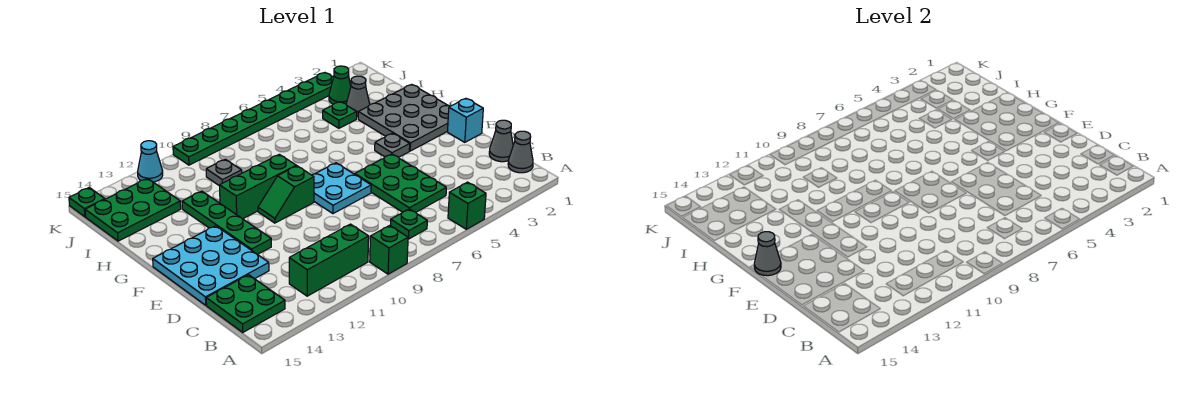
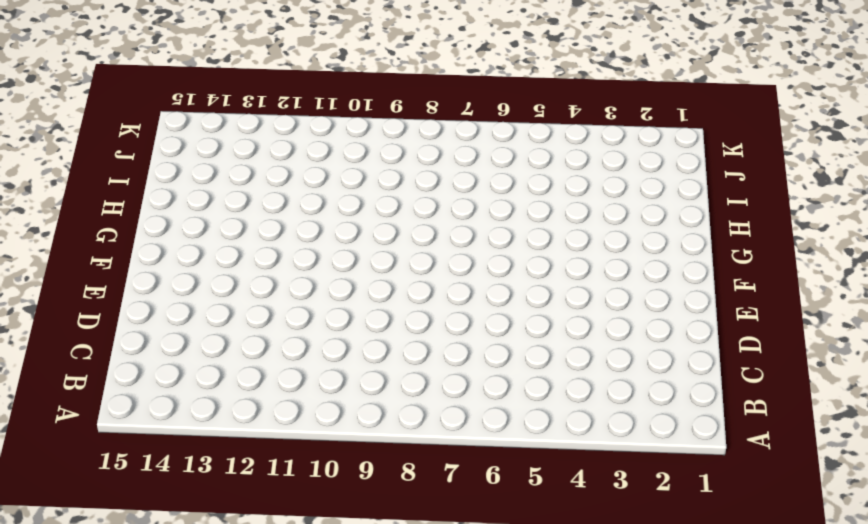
none -> green brick A5 level 1
none -> green brick A9 level 1
none -> grey cone B1 level 1

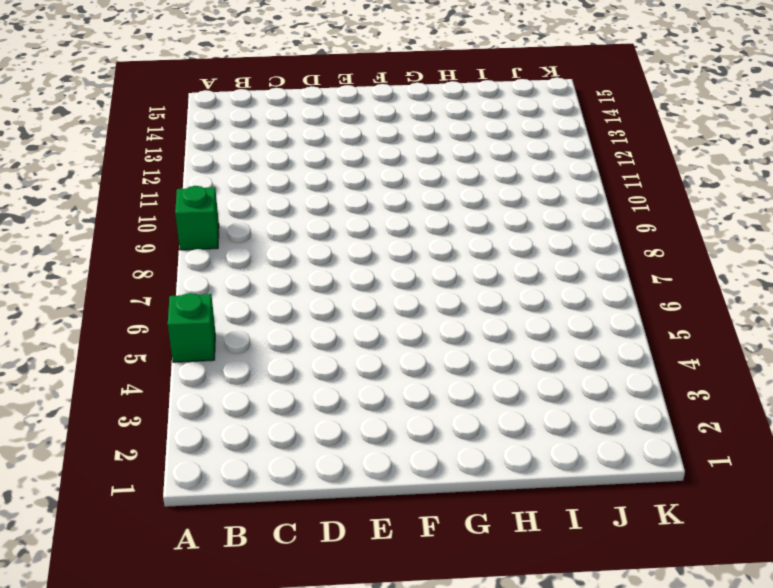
none -> grey cone B1 level 1
none -> green plate B7 level 1
none -> green brick B10:B12 level 1

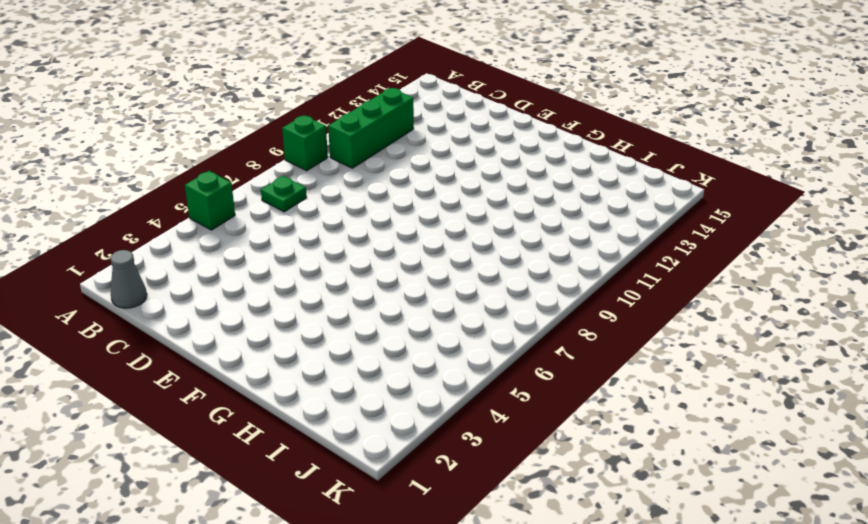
none -> green plate B14:C15 level 1
none -> grey cone C1 level 1
none -> green plate C5:E6 level 1

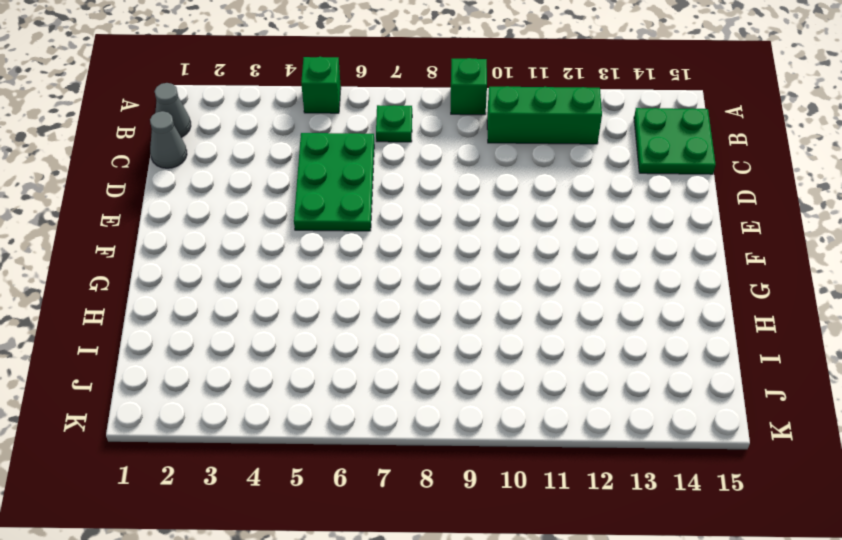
none -> cyan plate D13:F15 level 1
none -> cyan brick E1 level 1
none -> cyan plate E7:F8 level 1

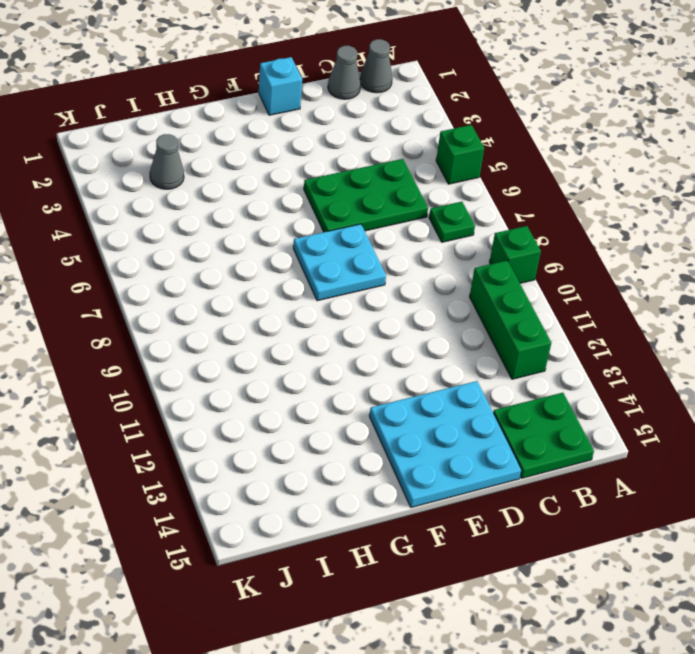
none -> green plate E12:H12 level 1
none -> grey plate F1:H3 level 1
none -> grey plate F4 level 1

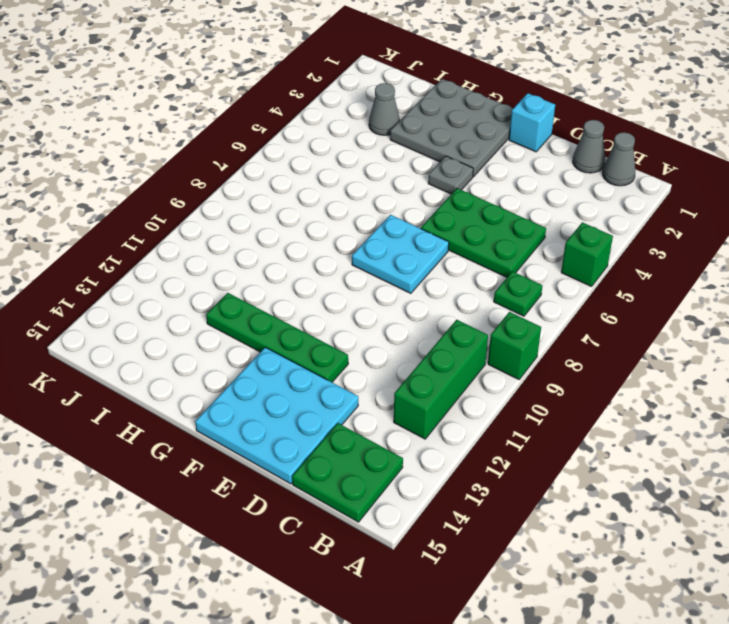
none -> green slope F9:F10 level 1 top 9
none -> green brick G9:G11 level 1
none -> green plate I4 level 1

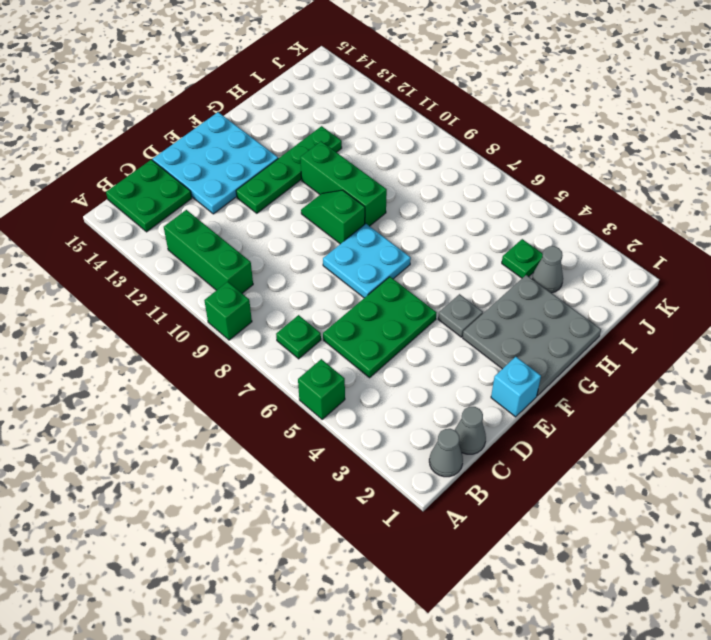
none -> grey plate I10 level 1
none -> green plate I13:J15 level 1
none -> green cone J3 level 1

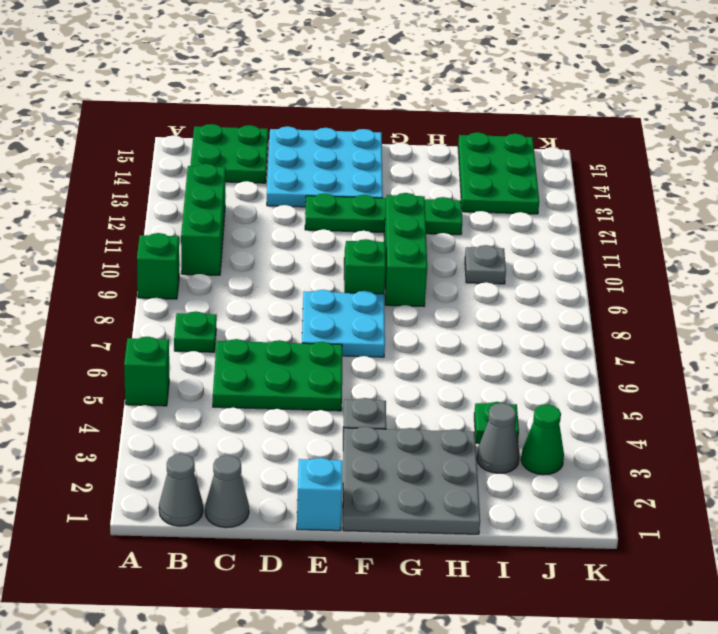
none -> green plate K3:K10 level 1
none -> cyan cone K12 level 1
none -> green plate K15 level 1

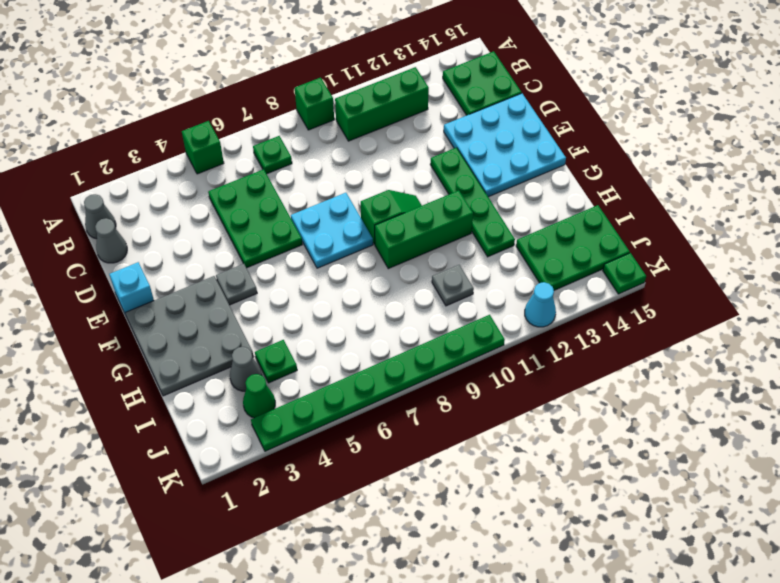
none -> grey cone F15 level 2

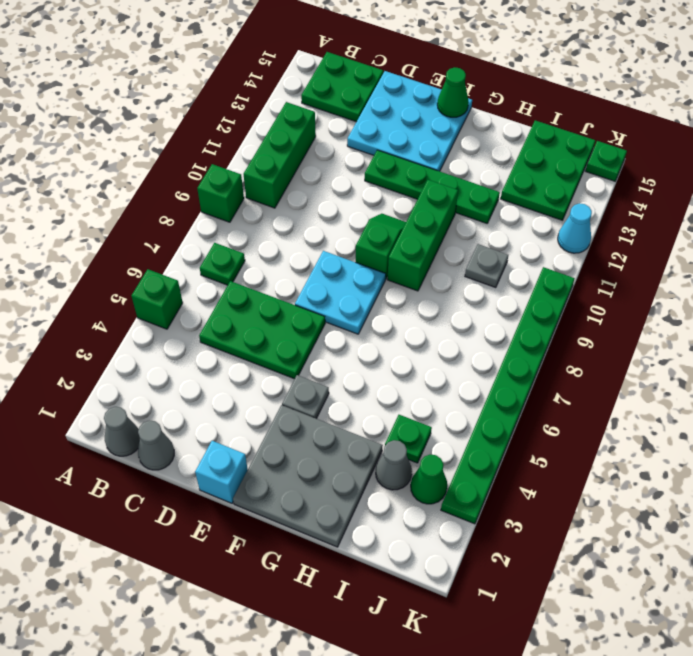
green cone F15 level 2 -> grey cone F15 level 2

